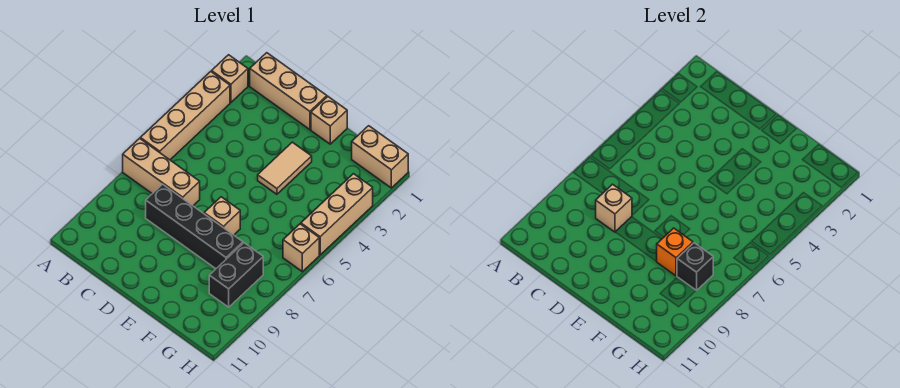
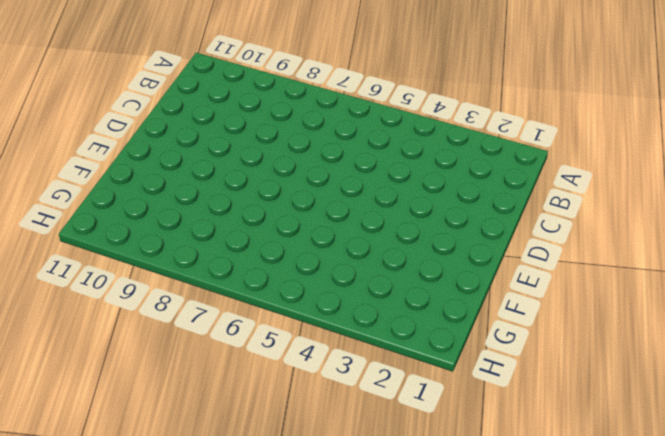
none -> tan brick A2 level 1
none -> tan brick A3:A6 level 1
none -> tan brick A7:C7 level 1

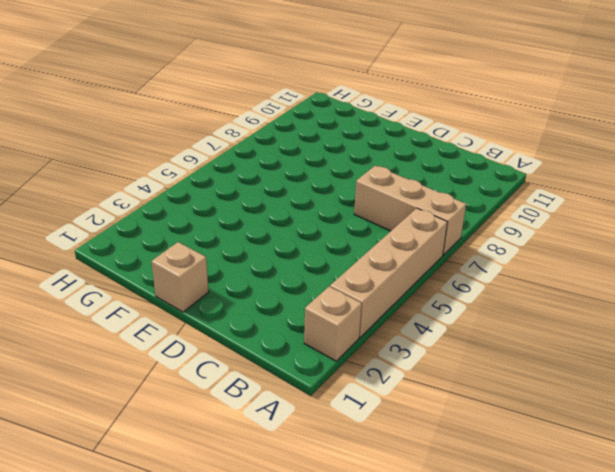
none -> tan brick B1:D1 level 1
none -> black brick C8:F8 level 1
none -> tan tile E3:E4 level 1

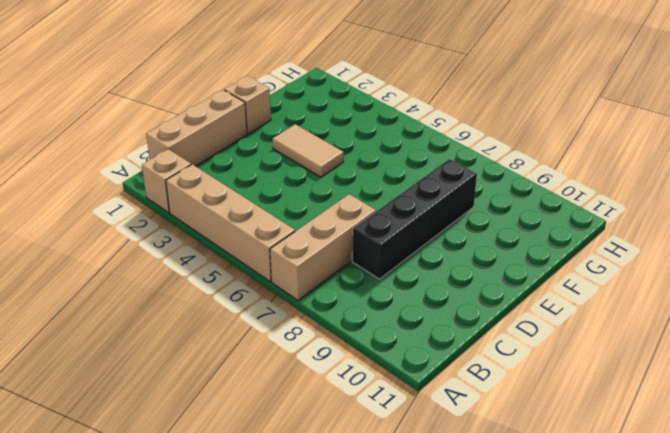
none -> tan brick E7 level 1
none -> tan brick G1:H1 level 1
none -> black brick G8:G9 level 1

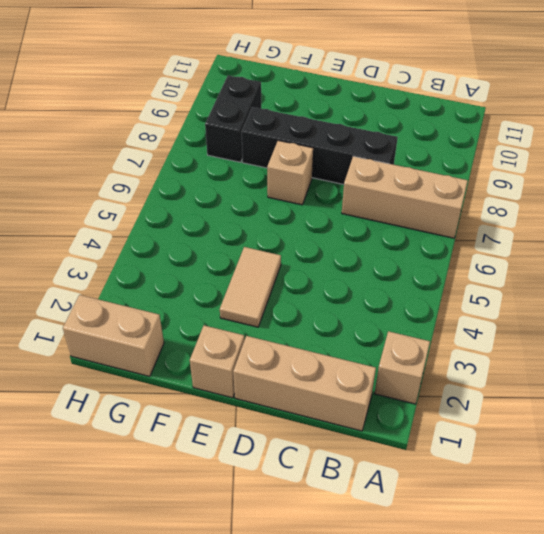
none -> tan brick A3:A6 level 1
none -> tan brick H3:H5 level 1
none -> tan brick H6 level 1

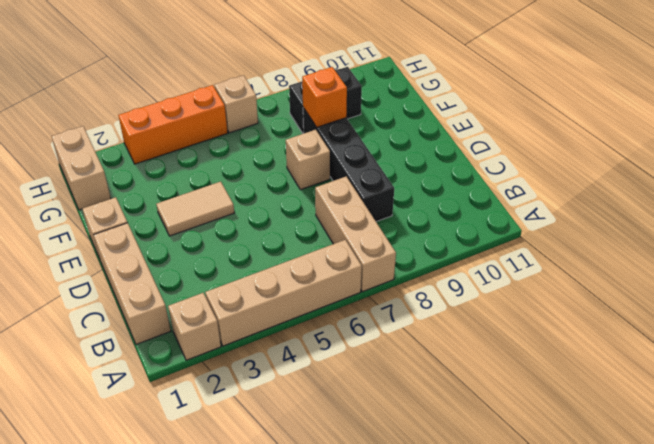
orange brick H3:H5 level 1 -> tan brick H3:H5 level 1
none -> tan brick C8 level 2
none -> black brick G8 level 2

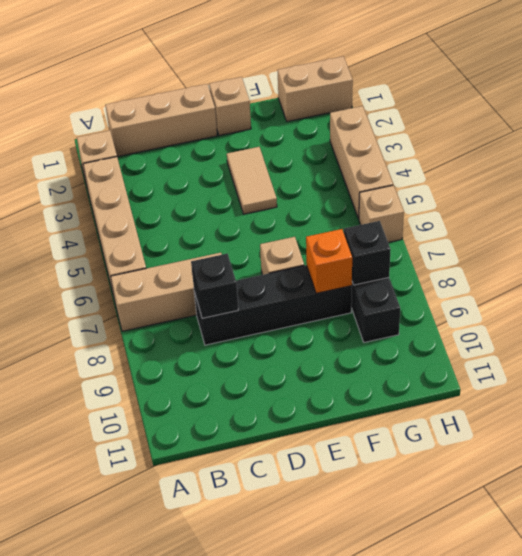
black brick C8 level 2 -> tan brick C8 level 2

